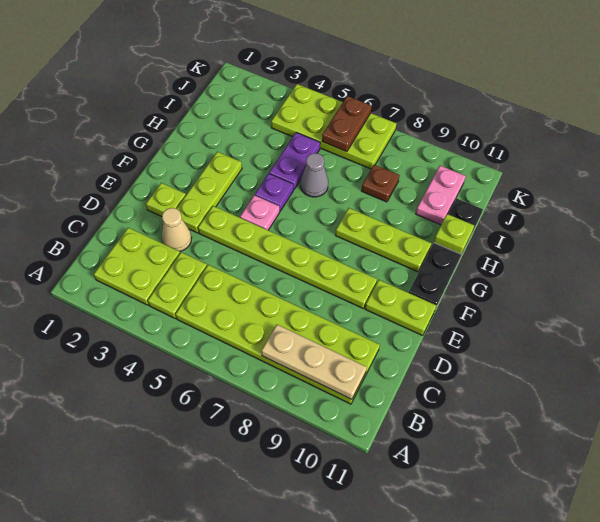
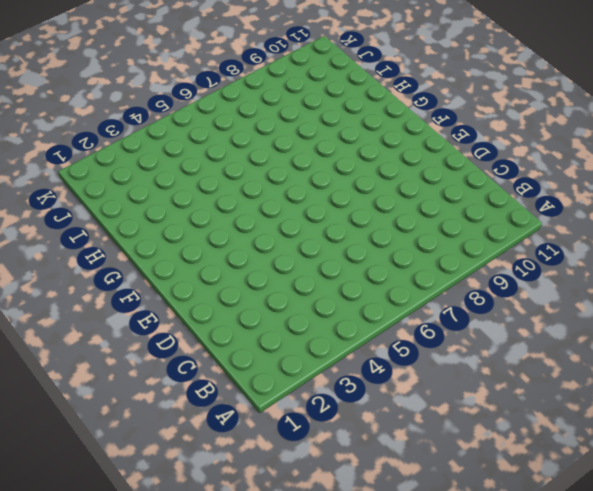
none -> lime plate B2:C3 level 1
none -> lime plate B4:C4 level 1
none -> lime plate B5:C10 level 1

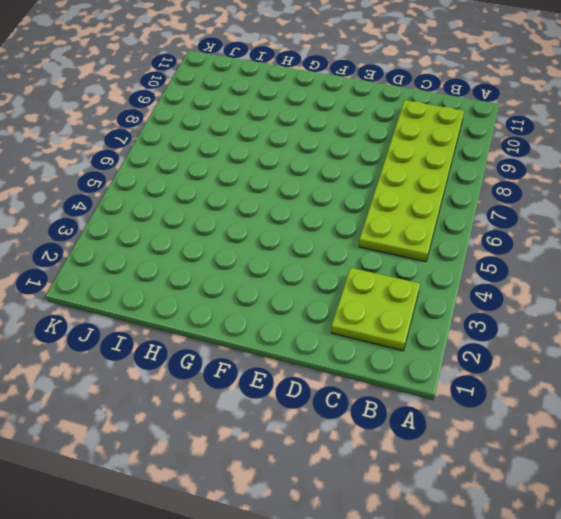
none -> lime plate B4:C4 level 1
none -> tan cone D3 level 1
none -> lime plate E2 level 1

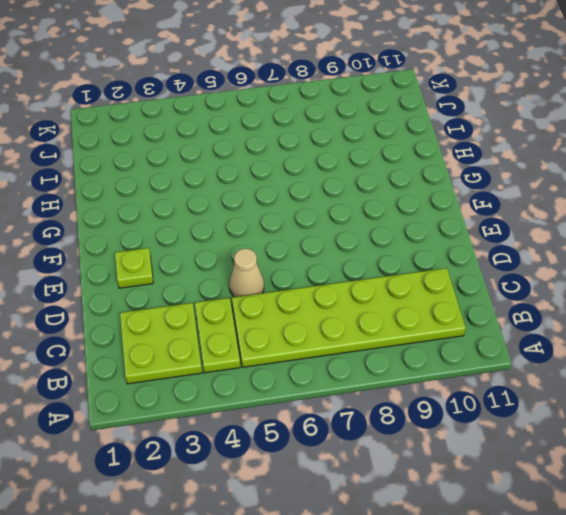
tan cone D5 level 1 -> tan cone D3 level 1
none -> lime plate E3:G3 level 1
none -> lime plate E4:E9 level 1
none -> lime plate E10:E11 level 1

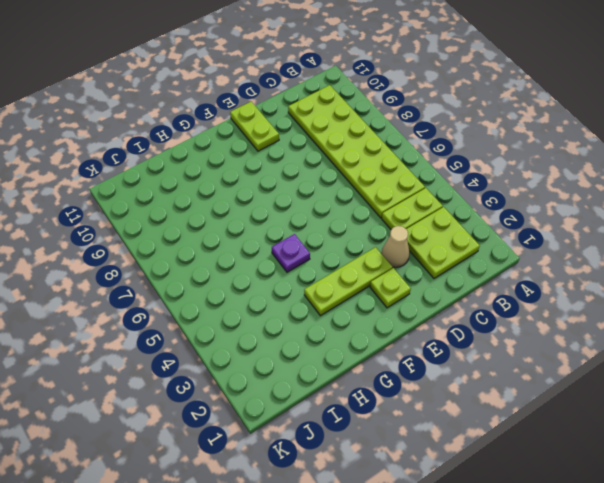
none -> lime plate E4:E9 level 1
none -> pink plate F5 level 1
none -> black plate F11:I11 level 1

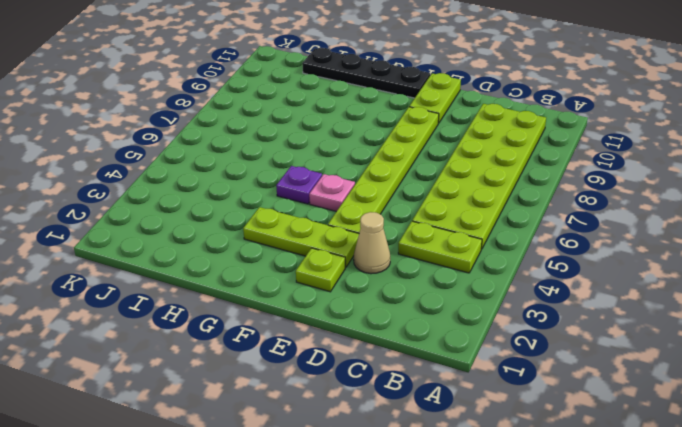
none -> lime plate B2:C3 level 1
none -> lime plate G8:G10 level 1
none -> purple plate H5:I5 level 1

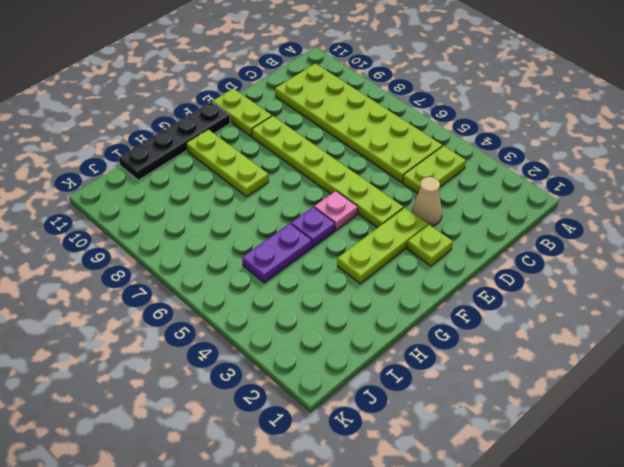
none -> lime plate B2:C3 level 1
none -> grey cone H6 level 1
none -> brown plate I8 level 1

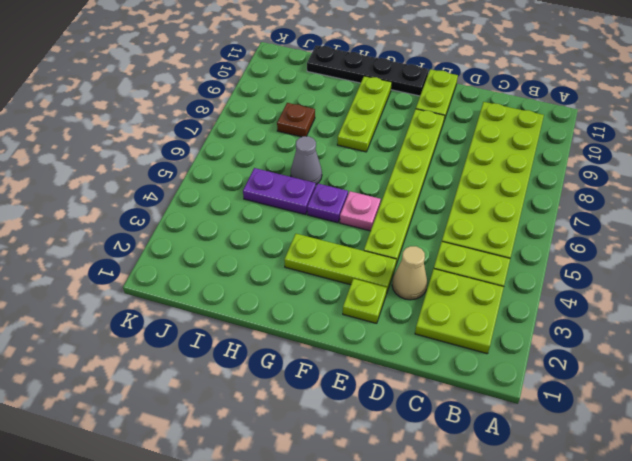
none -> pink plate I10:J10 level 1
none -> lime plate J4:K7 level 1
none -> tan plate B8:B10 level 2

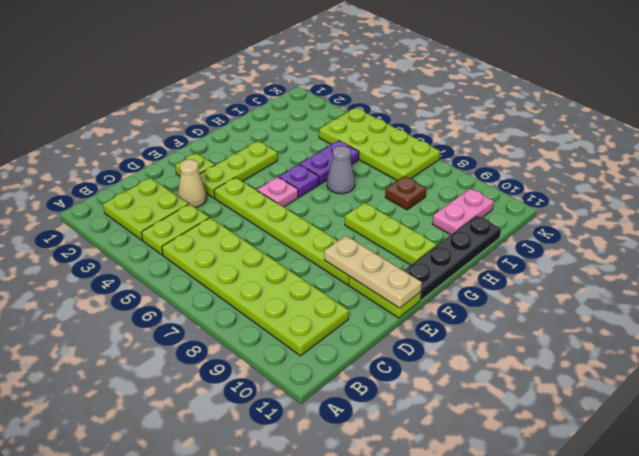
tan plate E9:E11 level 2 -> tan plate B8:B10 level 2
none -> lime plate H11 level 2
none -> brown plate J6:K6 level 2

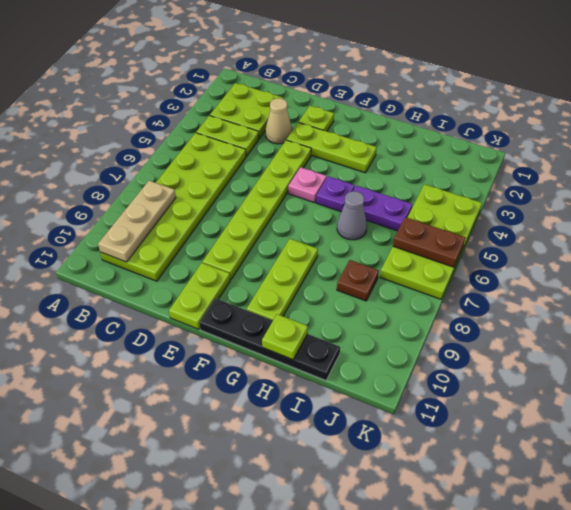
none -> pink plate I10:J10 level 1

